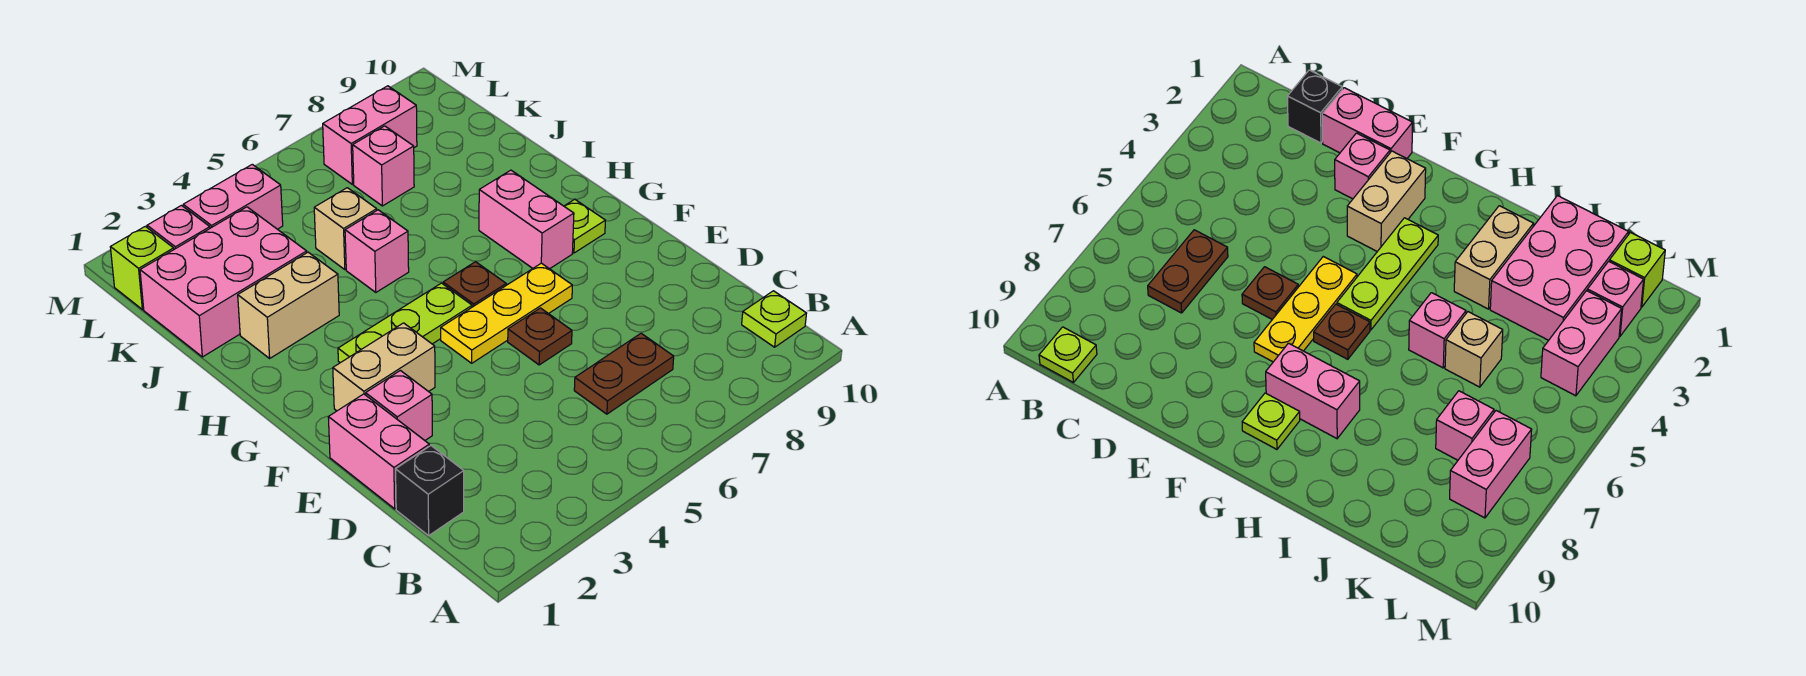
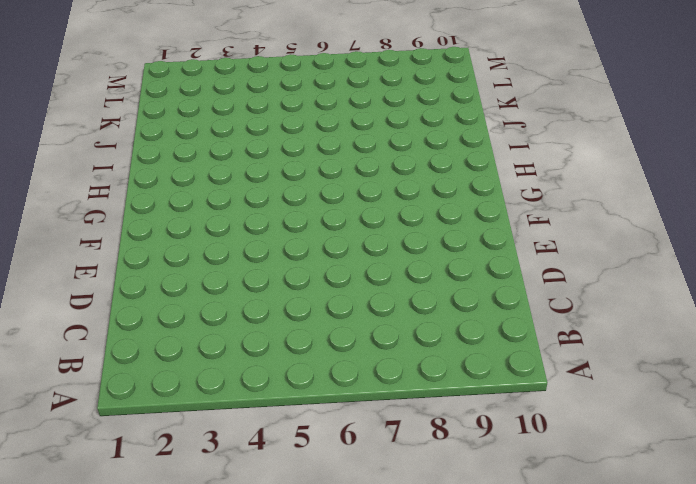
none -> lime plate B10 level 1
none -> black brick C1 level 1
none -> brown plate C6:C7 level 1

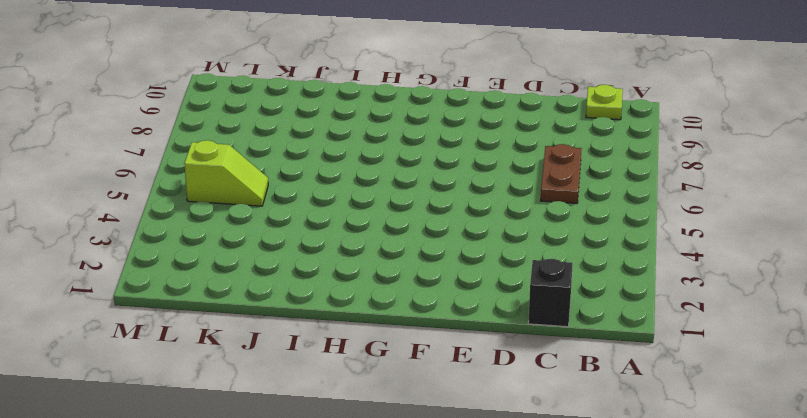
lime slope K5:L5 level 1 top L -> none
none -> pink brick D1:E1 level 1
none -> pink brick E2 level 1
none -> brown plate E6 level 1

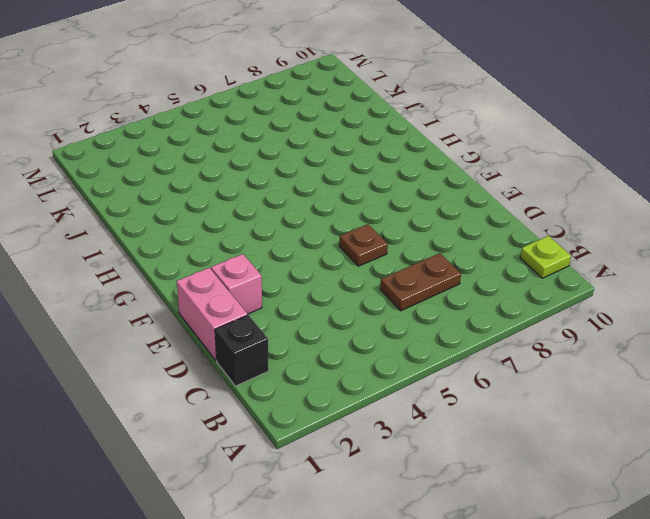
none -> tan brick F2:F3 level 1
none -> yellow plate F5:F7 level 1
none -> lime plate G3:G5 level 1

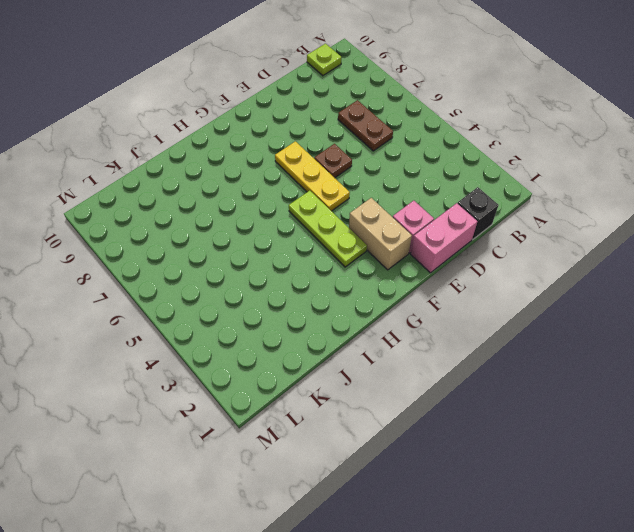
none -> brown plate G6 level 1
none -> pink brick G8:H8 level 1
none -> lime plate G9 level 1

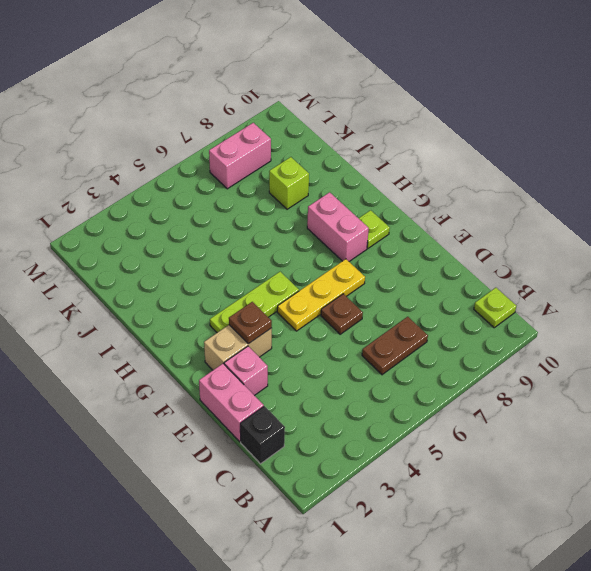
brown plate F3 level 2 -> brown plate G6 level 1
lime brick J8 level 1 -> lime brick L1 level 1
none -> tan brick I2:I3 level 1
none -> pink brick I5 level 1
none -> pink brick J1:K3 level 1

